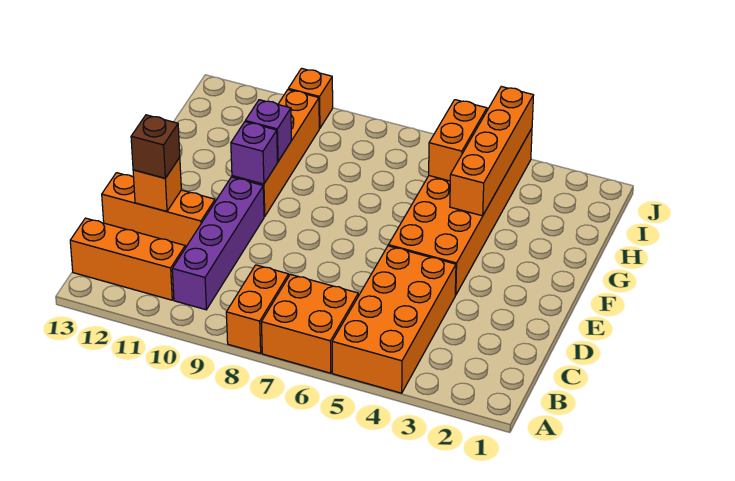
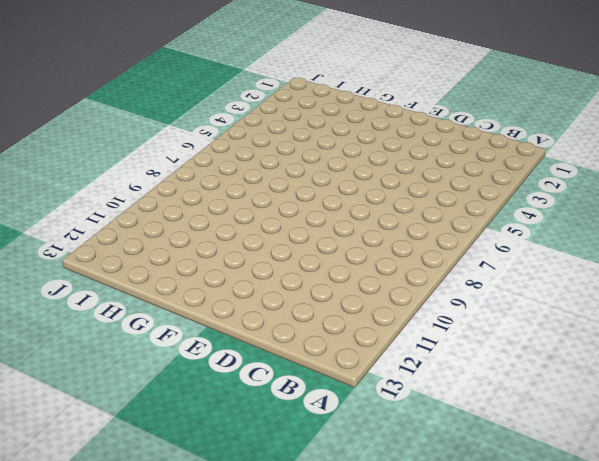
none -> orange brick A4:D5 level 1
none -> orange brick A6:B7 level 1
none -> orange brick A8:B8 level 1

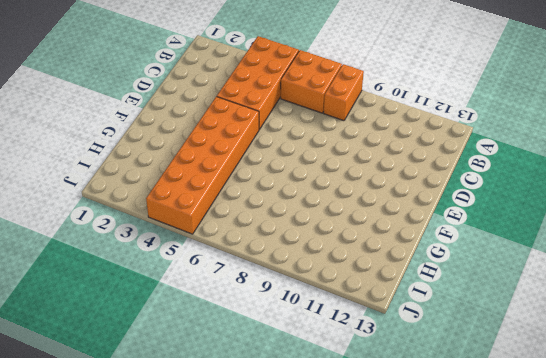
none -> purple brick B10:E10 level 1
none -> orange brick B11:B13 level 1
none -> orange brick D11:D13 level 1

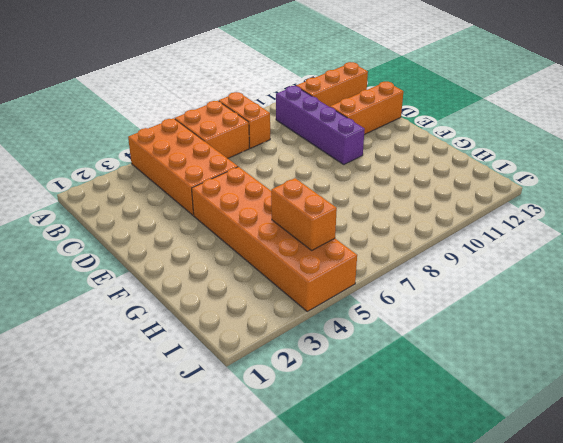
none -> orange brick F10:I10 level 1
none -> orange brick J10 level 1
none -> orange brick D12 level 2

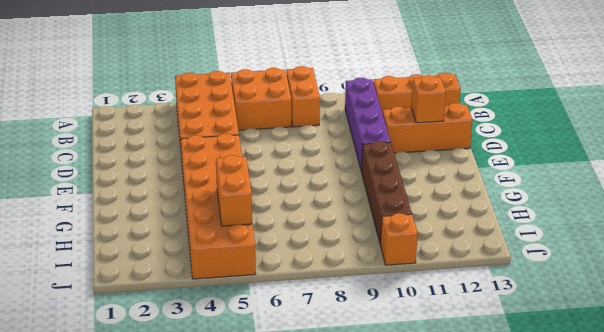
brown brick F10:I10 level 1 -> orange brick F10:I10 level 1
none -> purple brick F10 level 2
none -> orange brick G4:J4 level 2
none -> purple brick G10 level 2

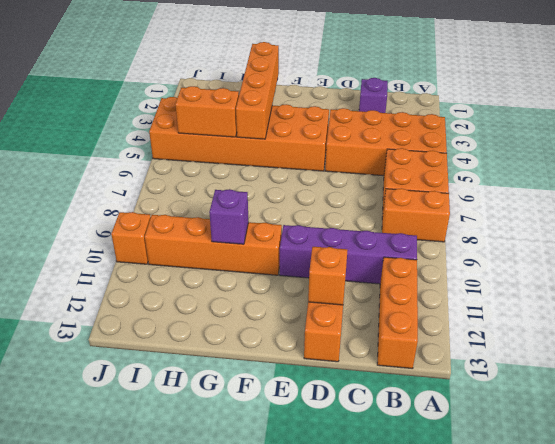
purple brick C2 level 1 -> purple brick F10 level 2
orange brick G2:G5 level 2 -> orange brick G4:J4 level 2
none -> brown brick D12 level 3

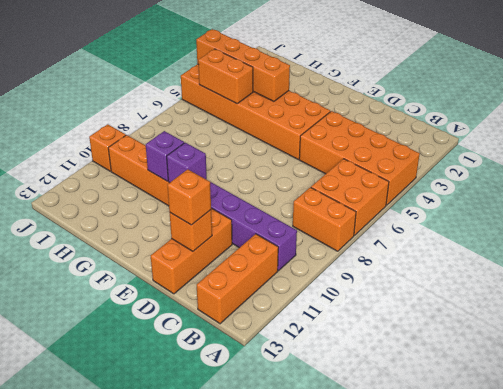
orange brick D12 level 3 -> brown brick D12 level 3

